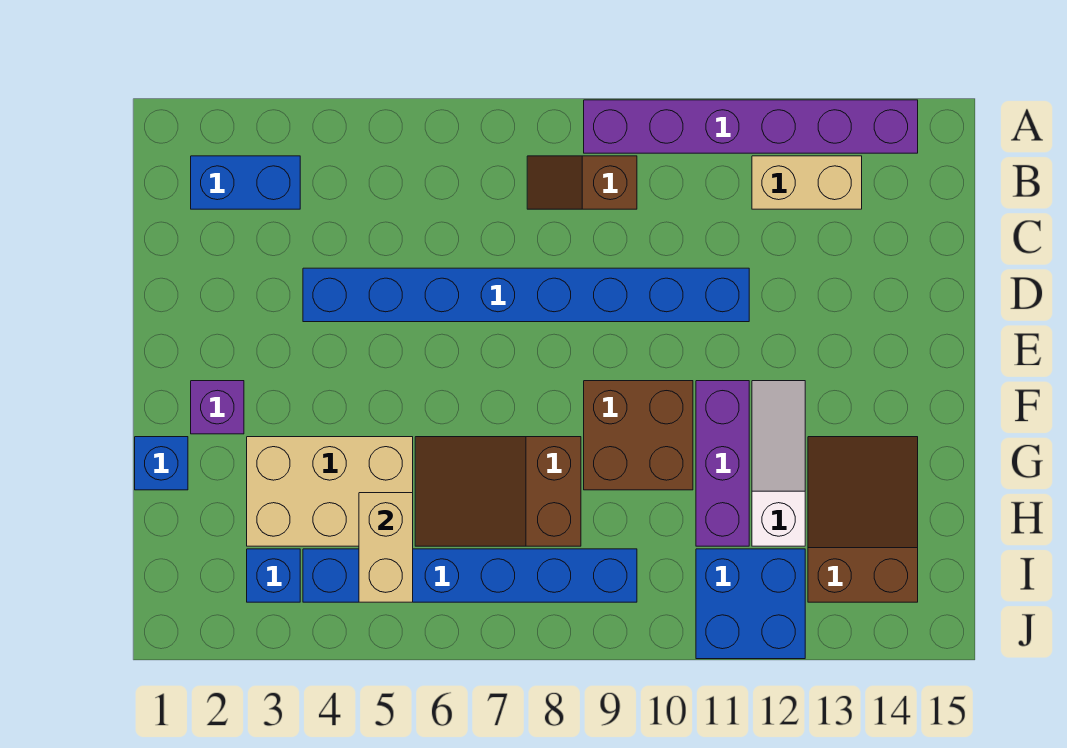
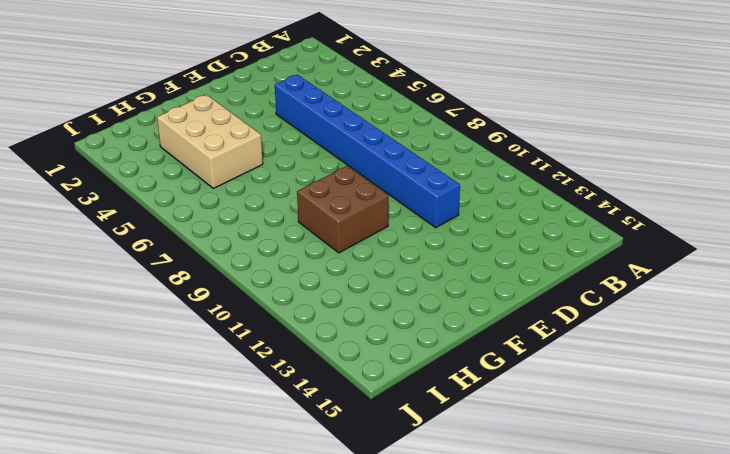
none -> purple brick A9:A14 level 1
none -> blue brick B2:B3 level 1
none -> brown slope B8:B9 level 1 top 9

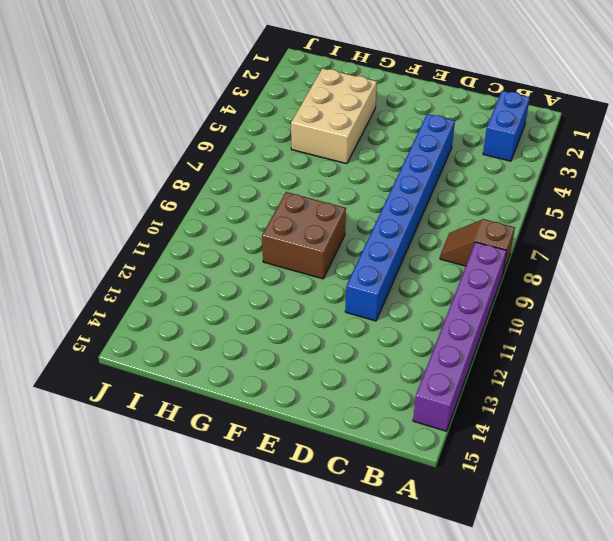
brown slope A8:B8 level 1 top A -> brown slope B8:B9 level 1 top 9
none -> tan brick B12:B13 level 1
none -> purple brick F2 level 1
none -> purple brick F11:H11 level 1

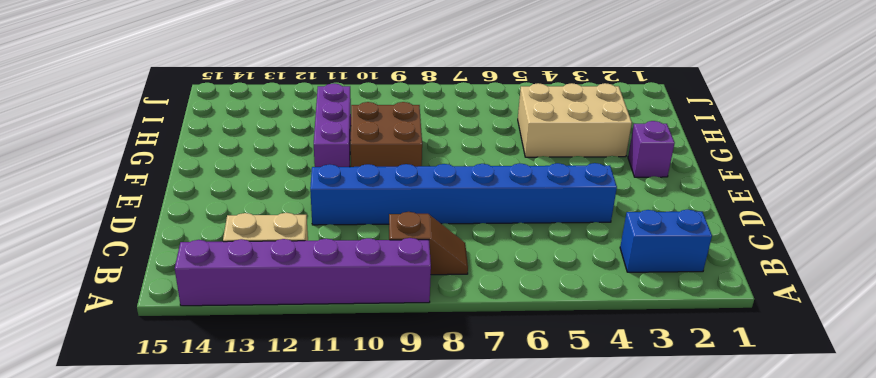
none -> white slope F12:H12 level 1 top H
none -> blue brick G1 level 1
none -> brown slope G6:H8 level 1 top 8

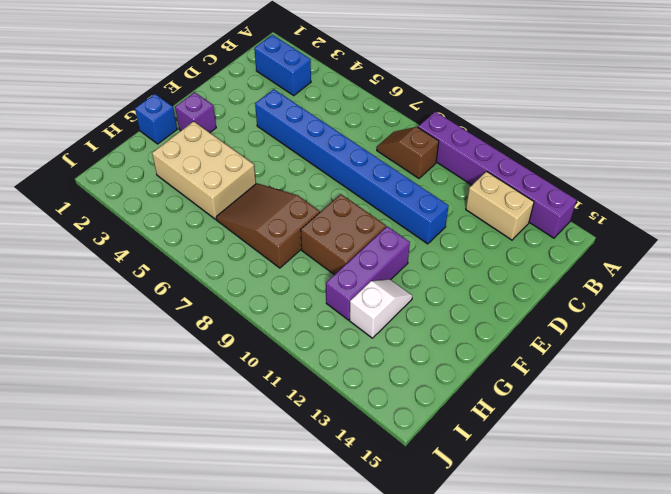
white slope G12:H12 level 1 top H -> white slope F12:H12 level 1 top H
none -> brown slope G13:I14 level 1 top I
none -> blue brick I3 level 1
none -> blue brick I4:I9 level 1

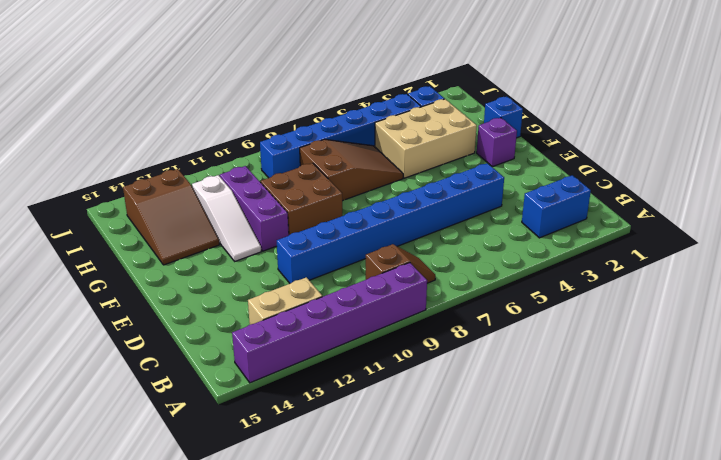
none -> blue brick I11:J12 level 1
none -> tan brick H5:I5 level 2

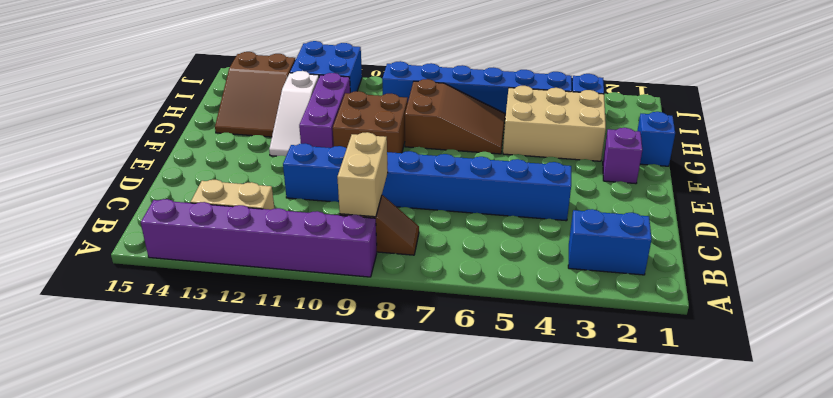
tan brick B9:C9 level 2 -> tan brick H5:I5 level 2

